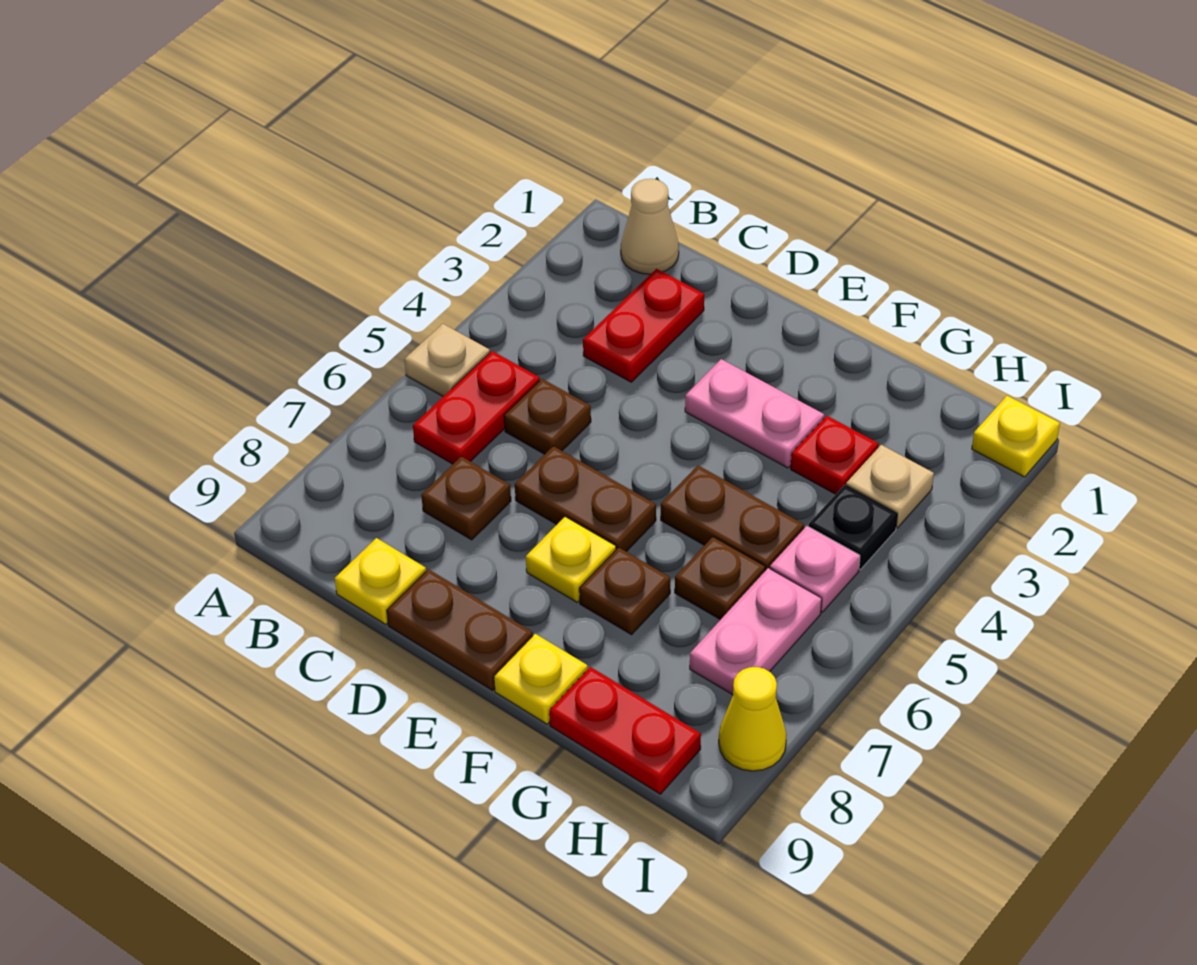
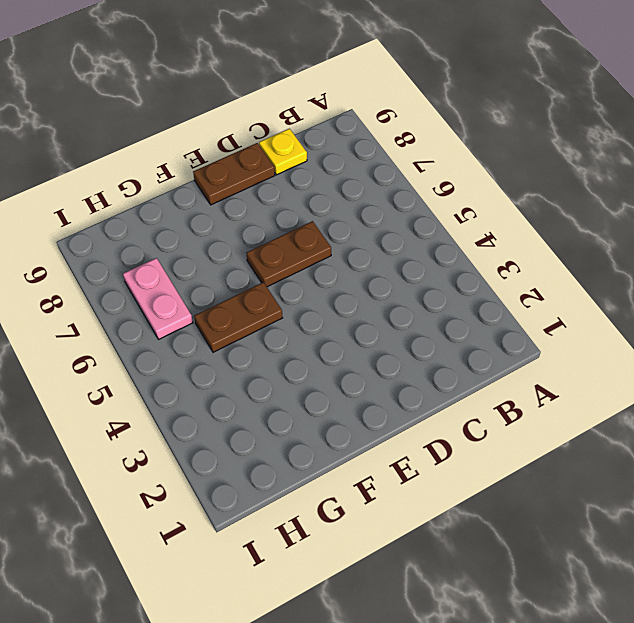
none -> tan plate A5 level 1
none -> tan cone B1 level 1
none -> red plate B5:B6 level 1

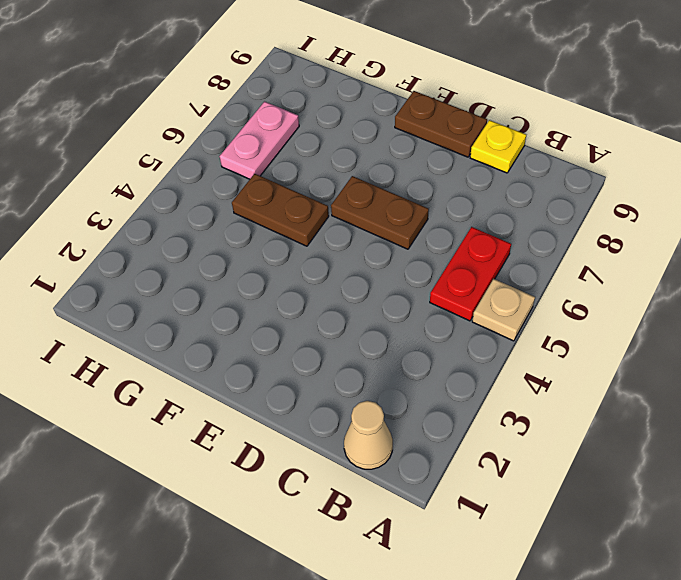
none -> red plate C2:C3 level 1
none -> brown plate C5 level 1
none -> brown plate C7 level 1

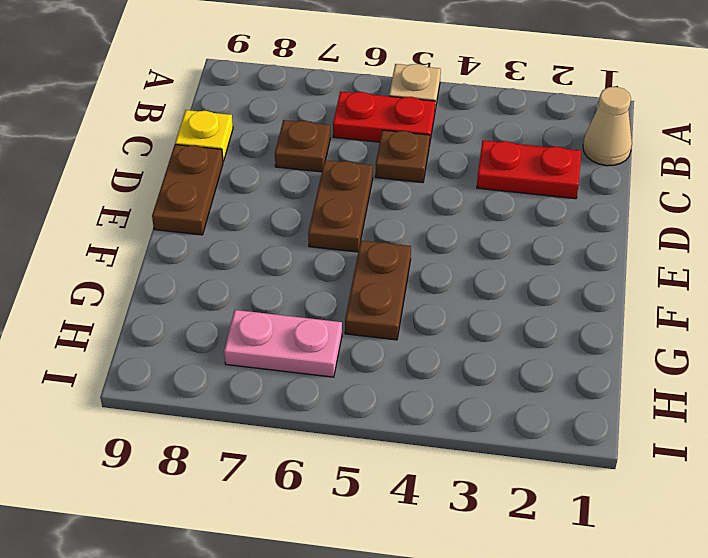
none -> pink plate E3:F3 level 1
none -> yellow plate E7 level 1
none -> brown plate F7 level 1

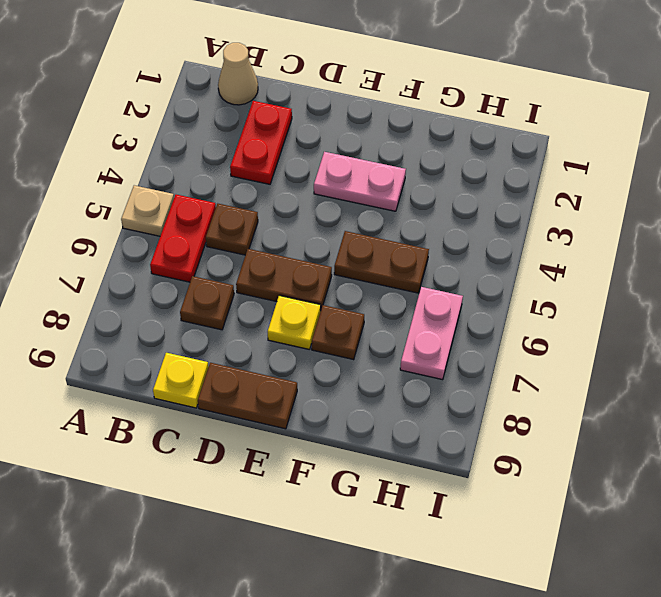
none -> yellow plate F9 level 1
none -> red plate G3 level 1
none -> brown plate G6 level 1

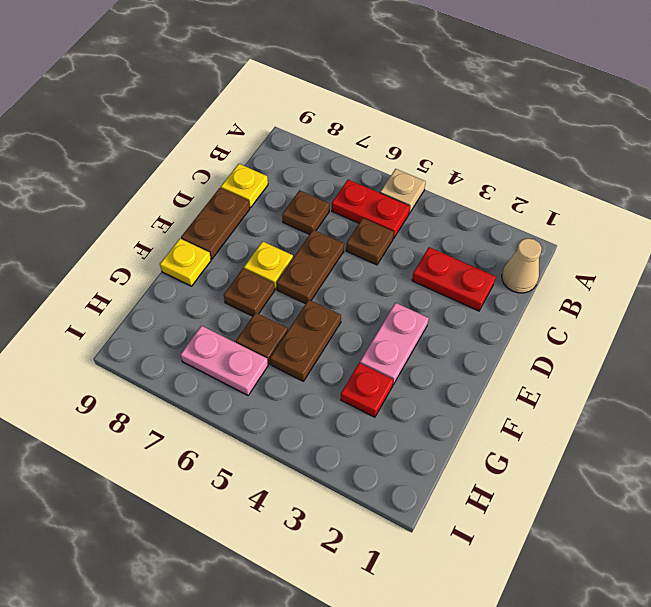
none -> red plate G9:H9 level 1
none -> tan plate H3 level 1
none -> black plate H4 level 1

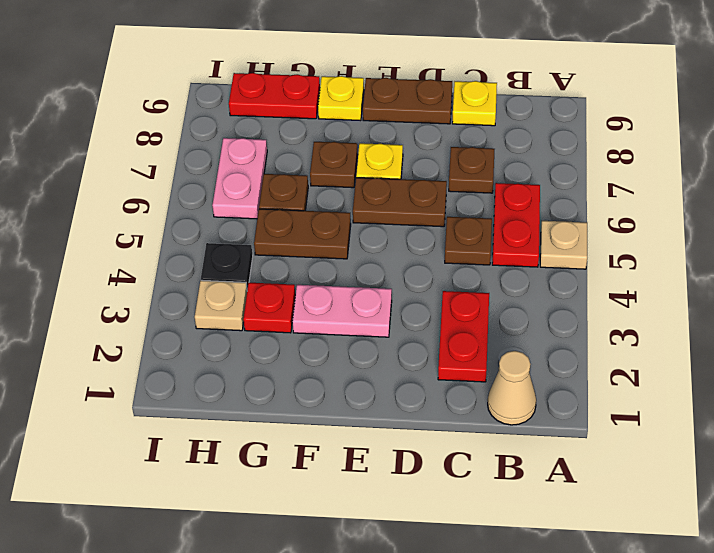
none -> pink plate H5 level 1
none -> yellow plate I1 level 1
none -> yellow cone I8 level 1

